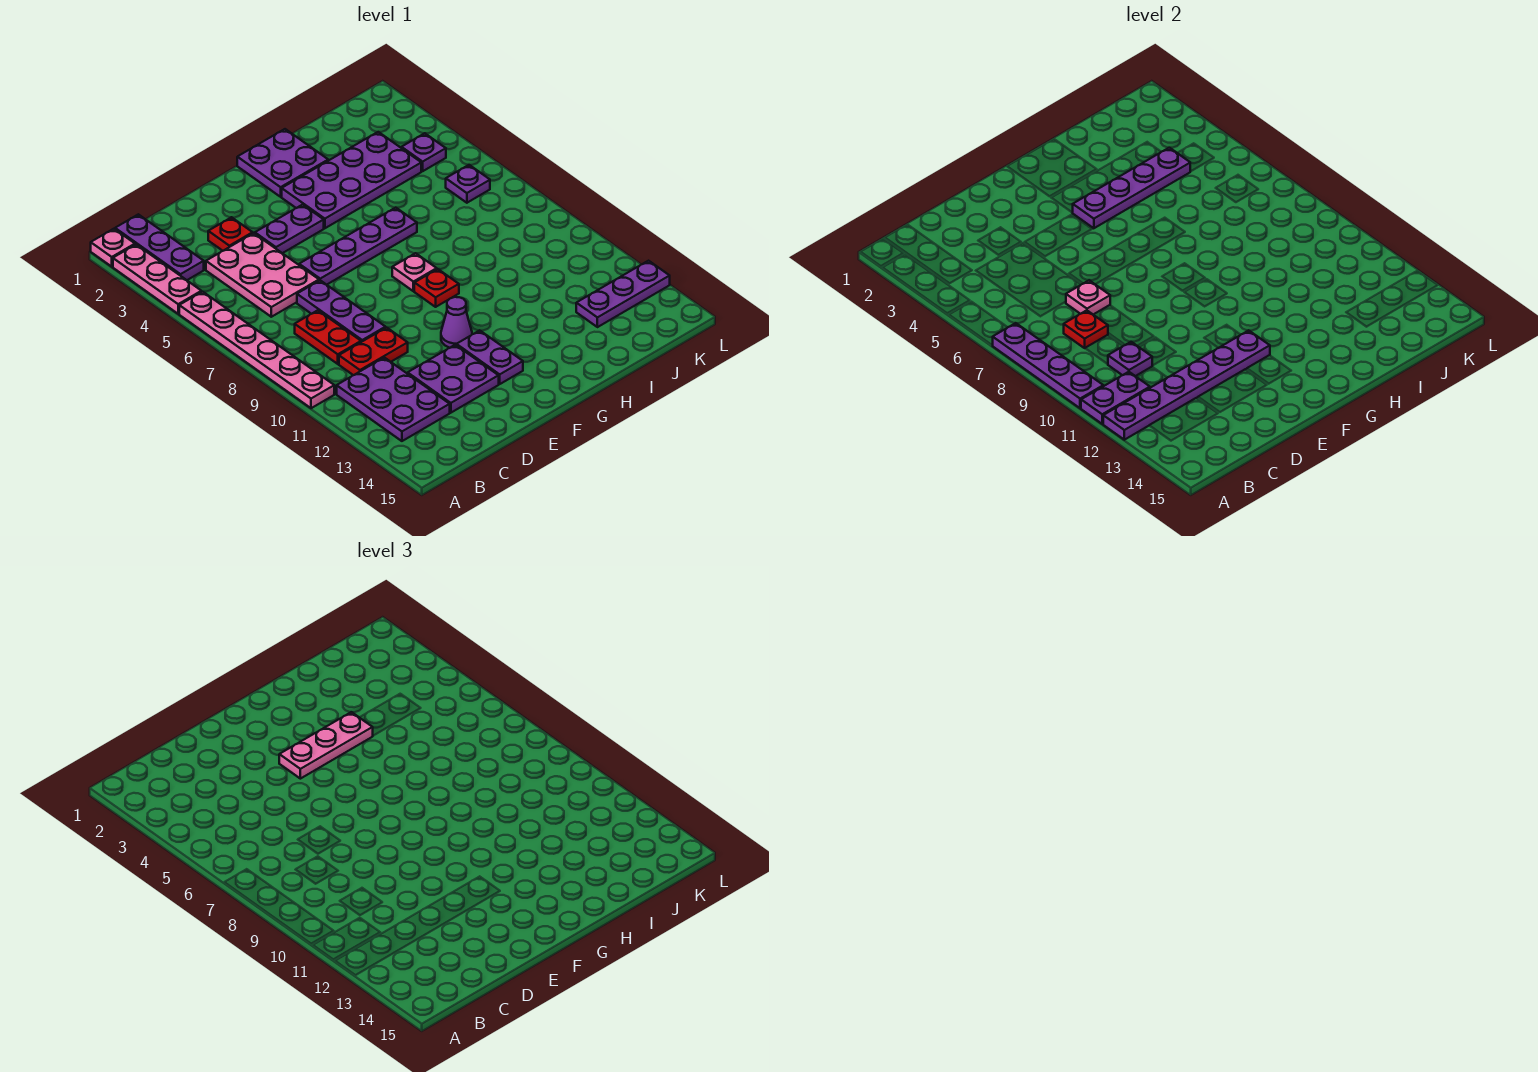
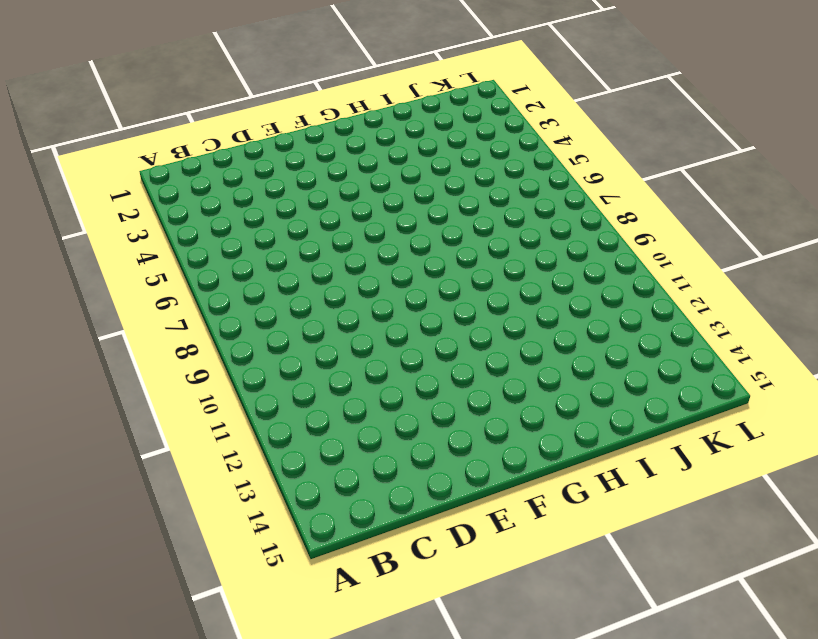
none -> pink plate A1 level 1
none -> pink plate A2:A4 level 1
none -> pink plate A5:A10 level 1
none -> purple plate B1:B3 level 1

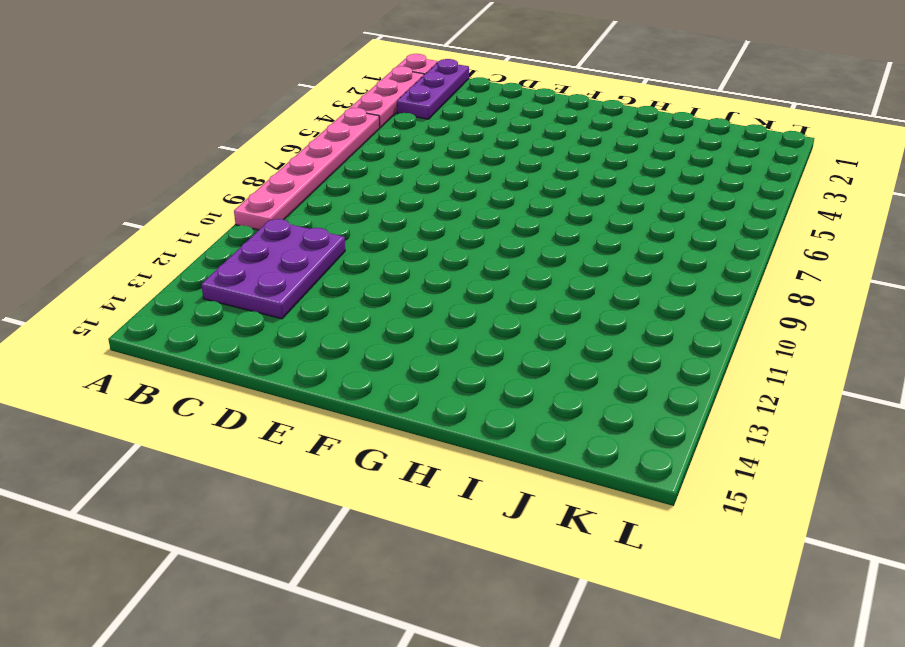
none -> pink plate C4:D6 level 1
none -> red plate C8:C9 level 1
none -> red plate C10:D10 level 1
none -> red plate D3 level 1

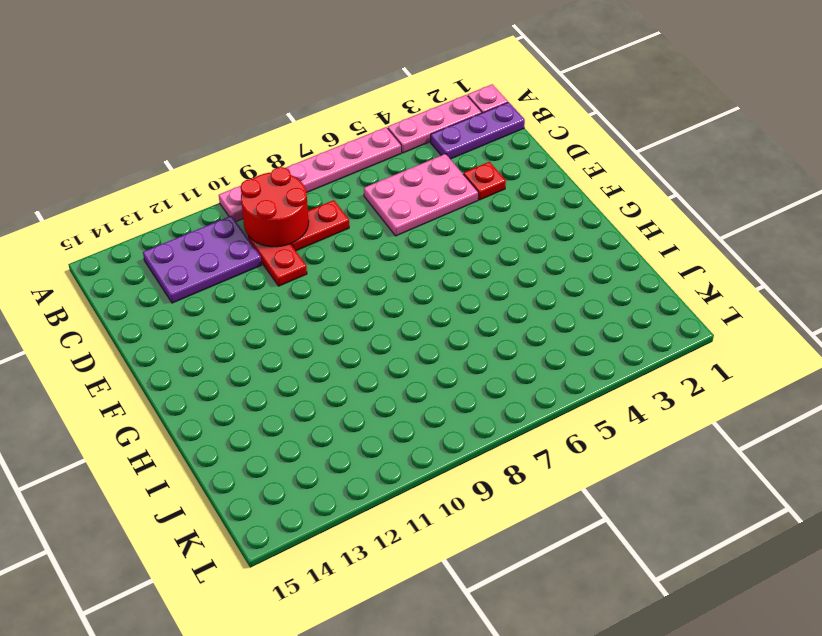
red round brick B9:C10 level 2 -> purple plate C10 level 2
none -> purple plate D7:D9 level 1
none -> purple plate D12:E13 level 1
none -> purple plate E4:F4 level 1
none -> purple plate E6:H6 level 1

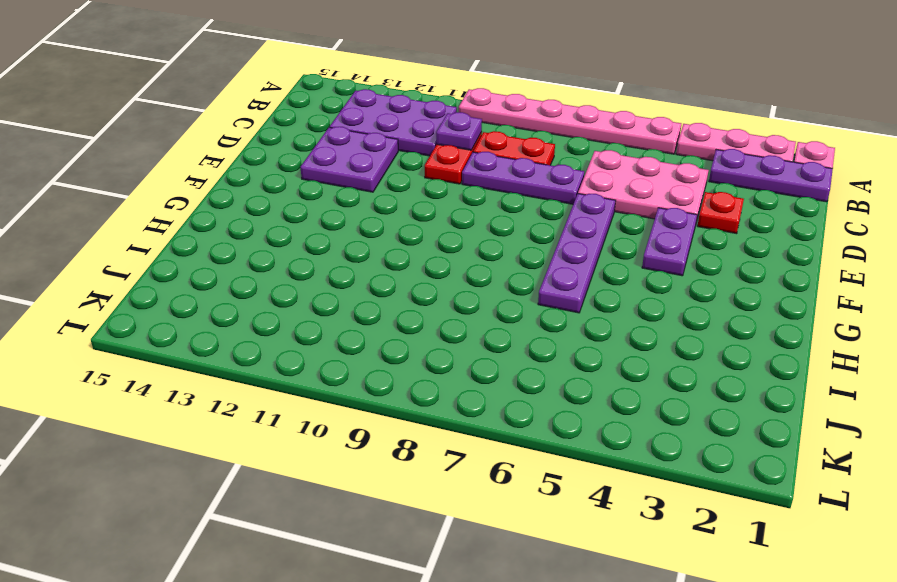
none -> purple cone F11 level 1
none -> purple plate F12:F13 level 1
none -> purple plate G1:H2 level 1
none -> purple plate G3:J4 level 1

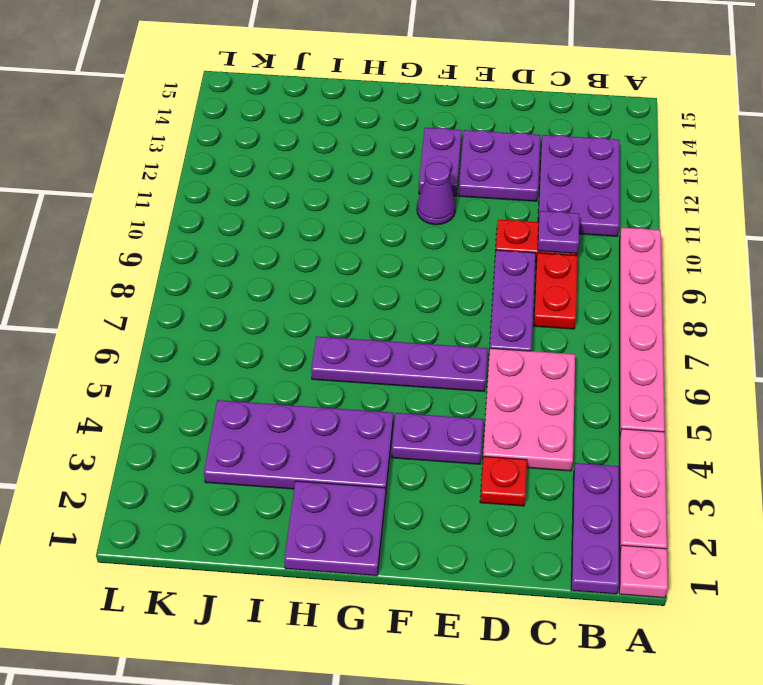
none -> pink plate G8 level 1
none -> red plate G9 level 1
none -> purple plate J13:L13 level 1
none -> purple plate K4 level 1

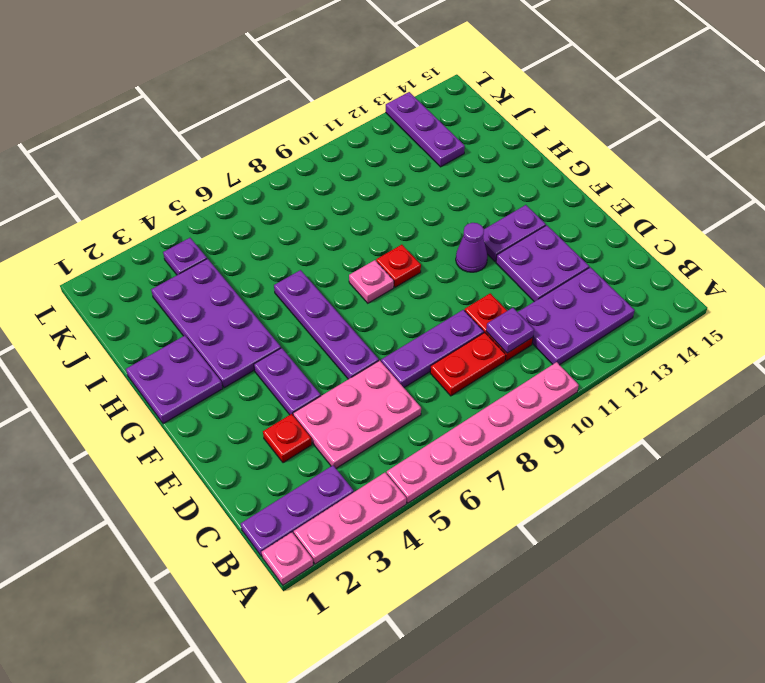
none -> purple plate K6 level 1
none -> purple plate A7:A10 level 2
none -> purple plate A11:B11 level 2
none -> purple plate A12:F12 level 2

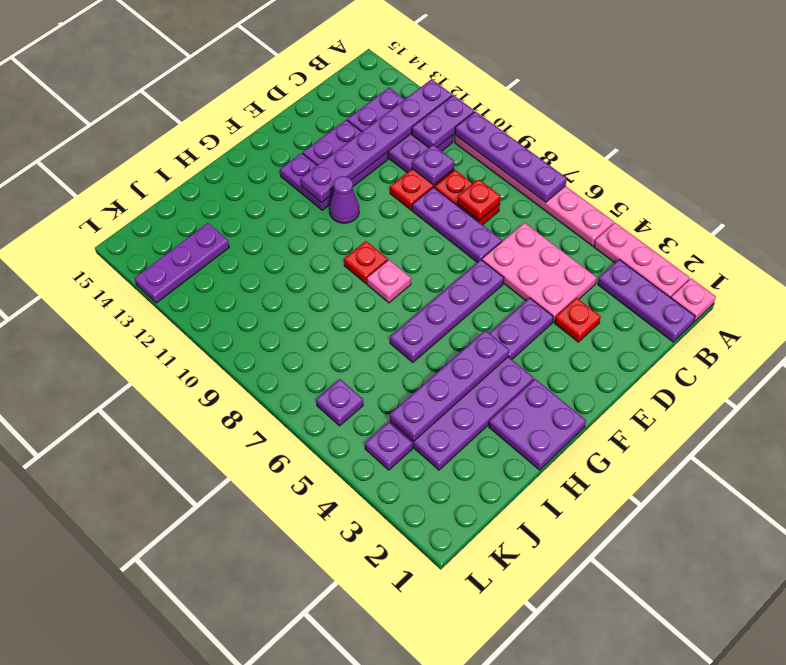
none -> pink plate D7 level 2
none -> pink plate F4:H4 level 3

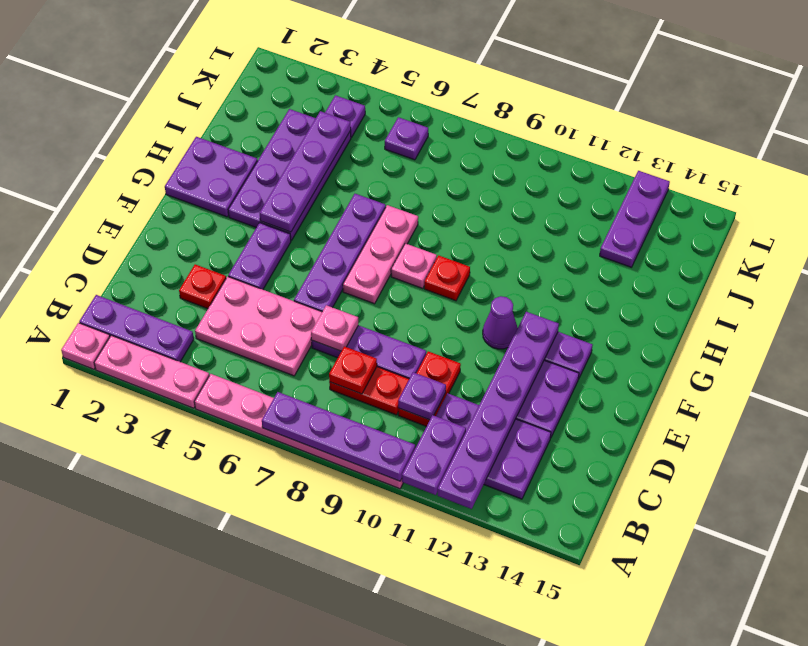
pink plate F7:H7 level 1 -> pink plate F4:H4 level 3

